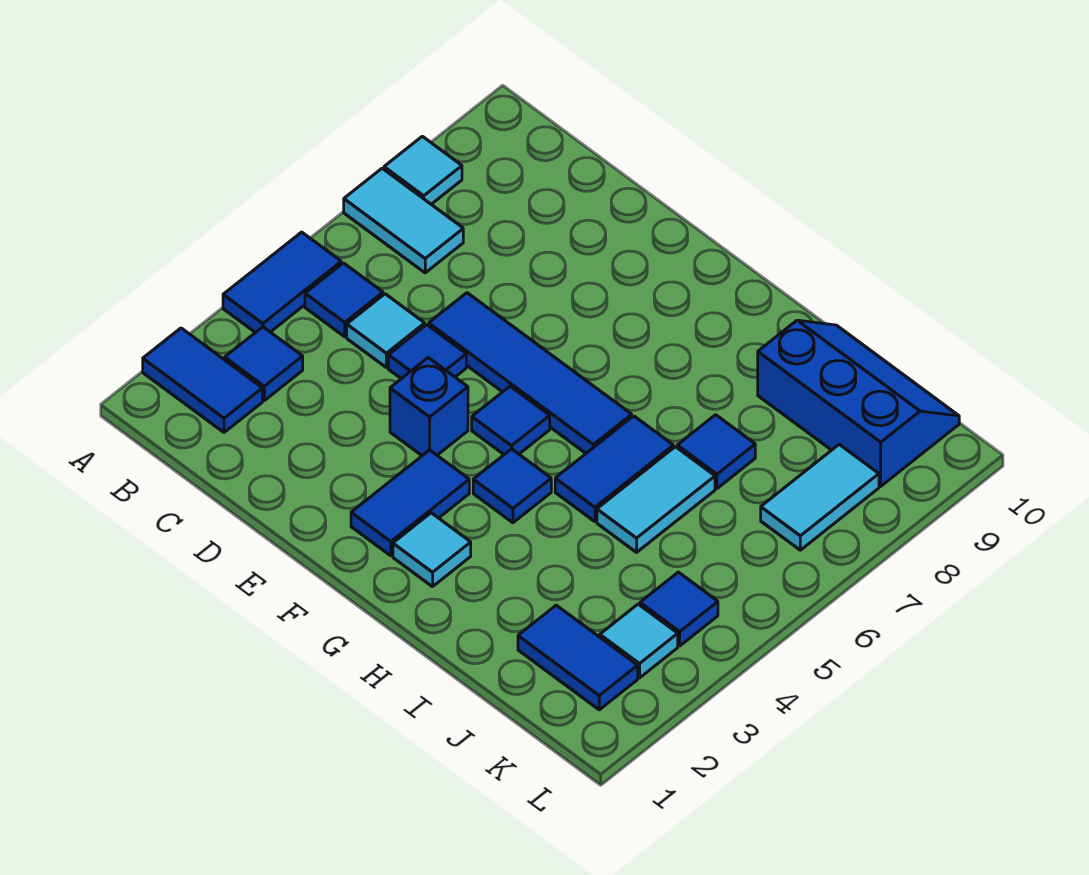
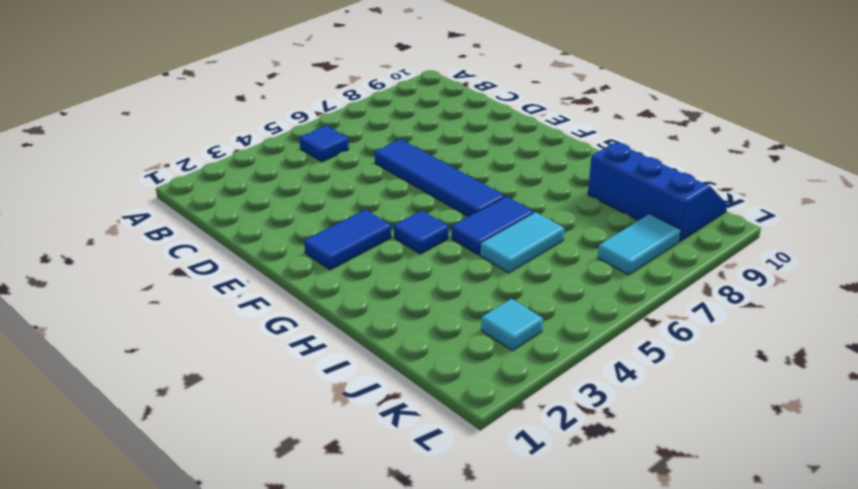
none -> blue tile A2:B2 level 1
none -> blue tile A4:A5 level 1
none -> cyan tile A7:B7 level 1

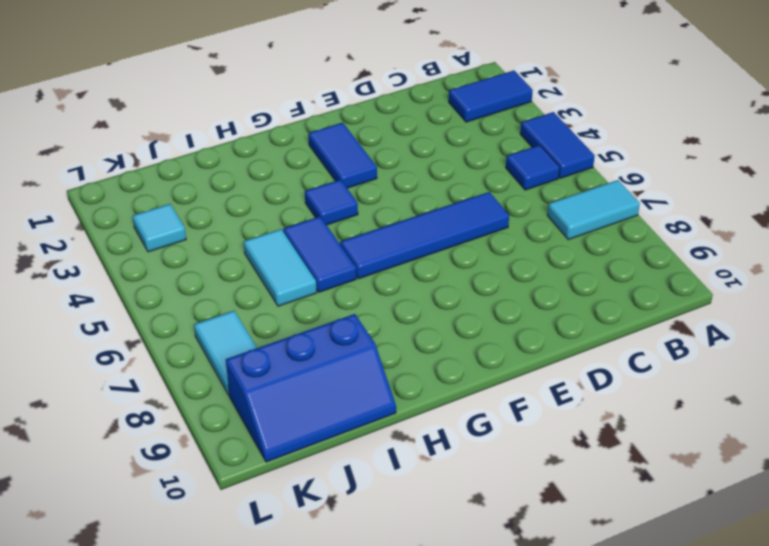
none -> cyan tile A8 level 1
none -> blue tile B3 level 1
none -> cyan tile C5 level 1

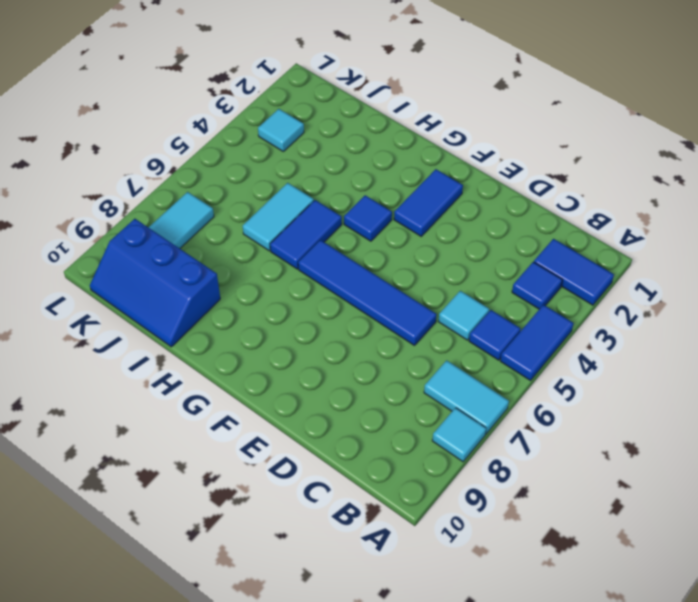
none -> blue tile D5 level 1
none -> blue brick E4 level 1
none -> blue tile F5 level 1

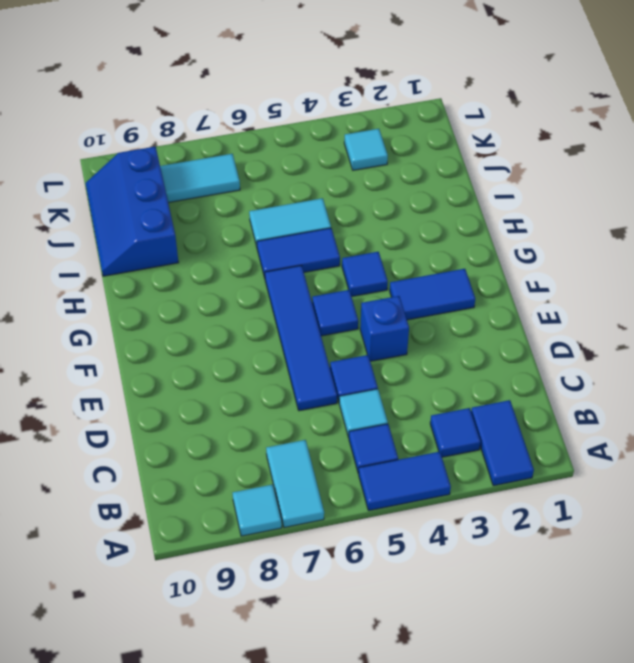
none -> cyan tile G2 level 1
none -> blue tile I7 level 1
none -> blue tile J2:K2 level 1

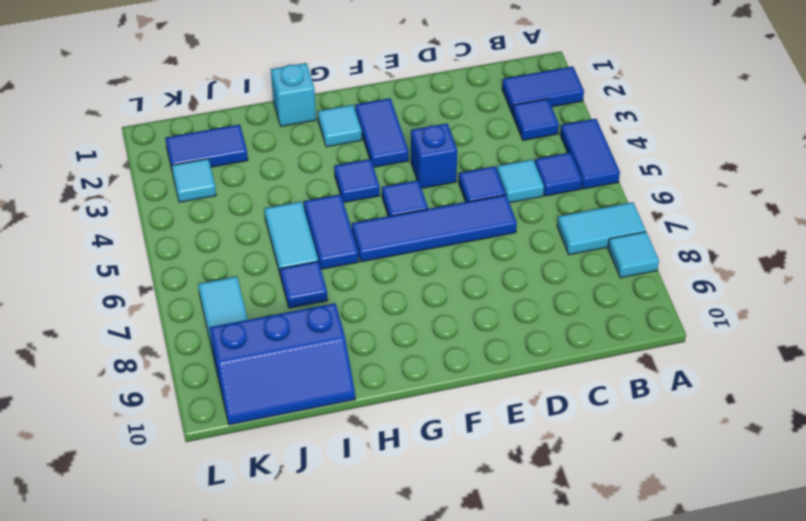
cyan brick H1 level 1 -> none
none -> blue tile K4 level 1

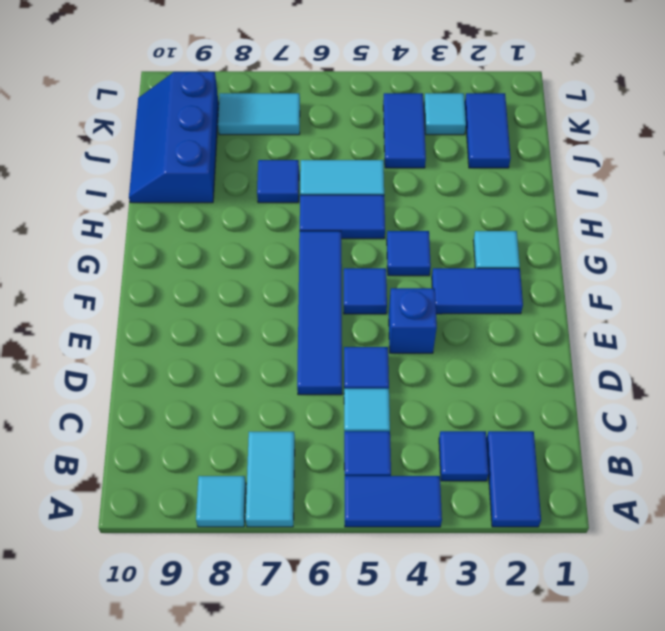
blue tile J4:K4 level 1 -> blue tile K4 level 1

